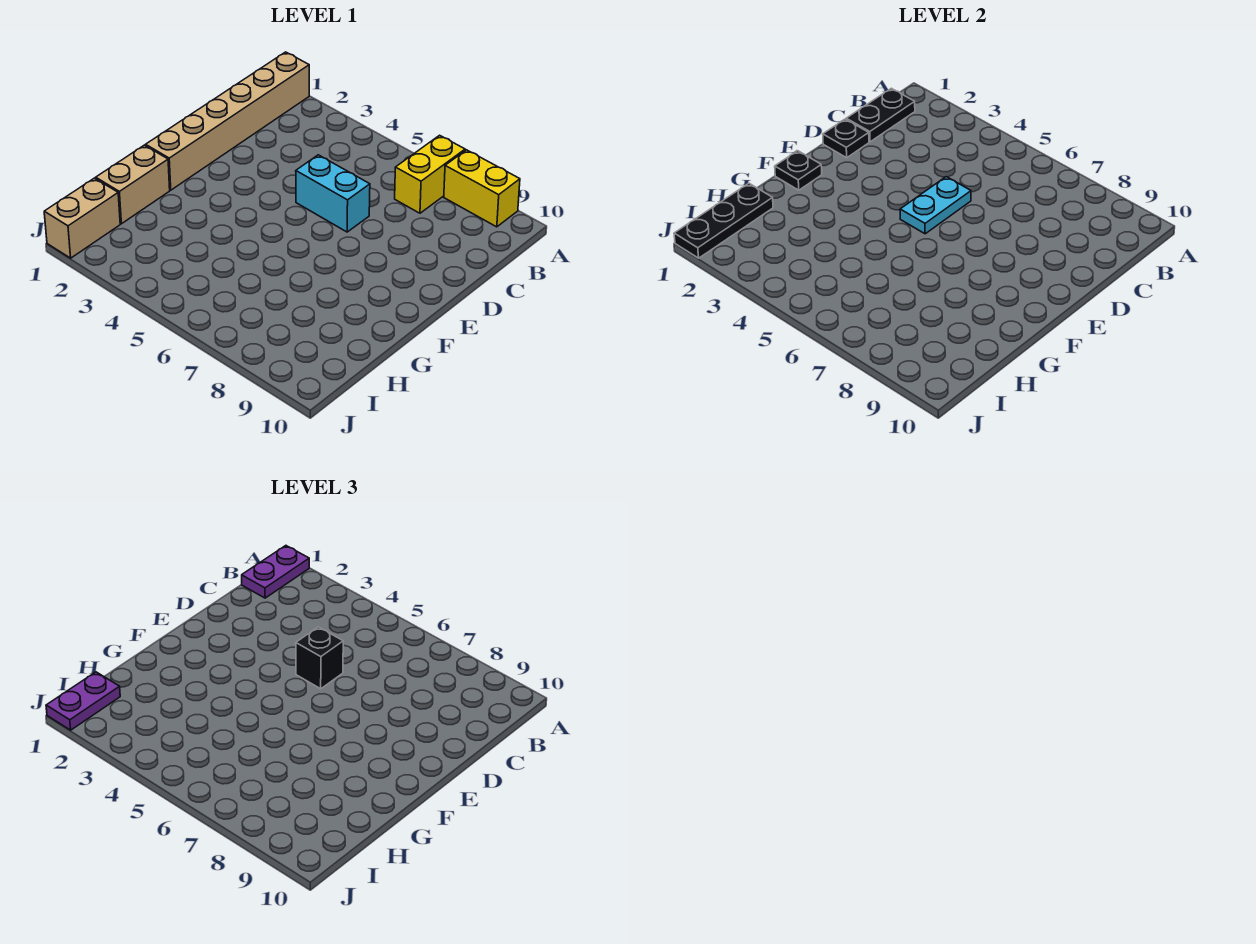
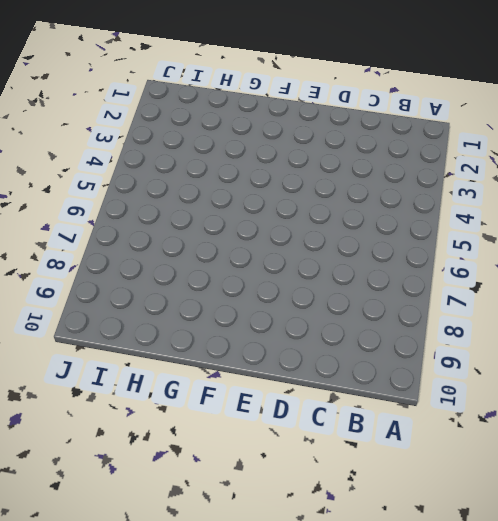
none -> tan brick A1:F1 level 1
none -> yellow brick A7:B7 level 1
none -> yellow brick A8:A9 level 1

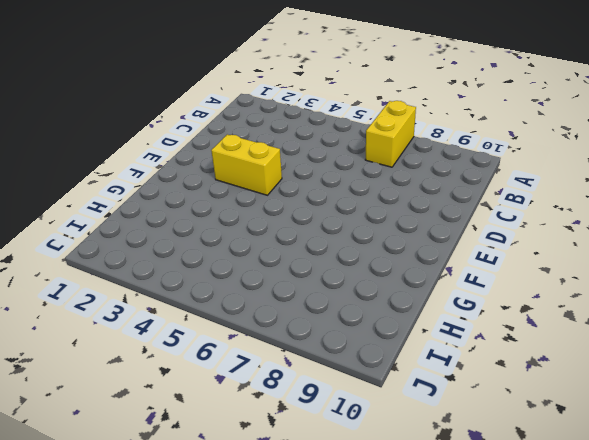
yellow brick E3:E4 level 1 -> yellow brick A8:A9 level 1
none -> tan brick A1:F1 level 1
none -> cyan brick D5:D6 level 1
none -> tan brick G1:H1 level 1

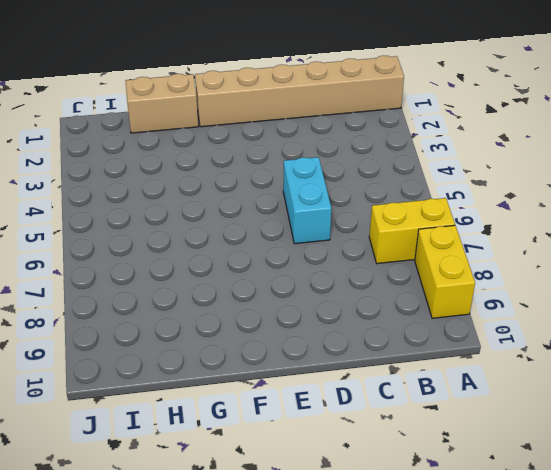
none -> tan brick I1:J1 level 1
none -> black plate B1:C1 level 2
none -> black plate D1 level 2

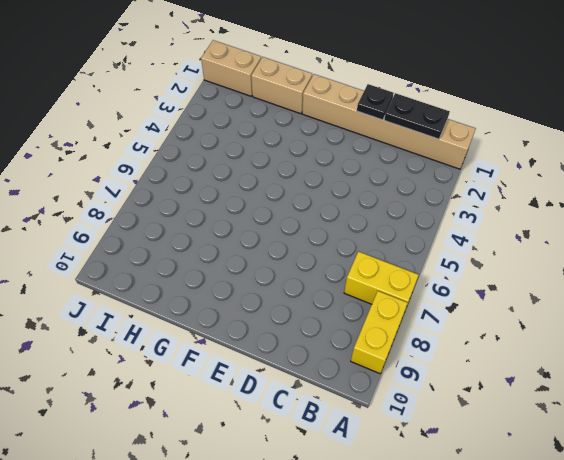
none -> cyan brick D5:D6 level 1
none -> cyan plate D5:E5 level 2
none -> black plate F1 level 2

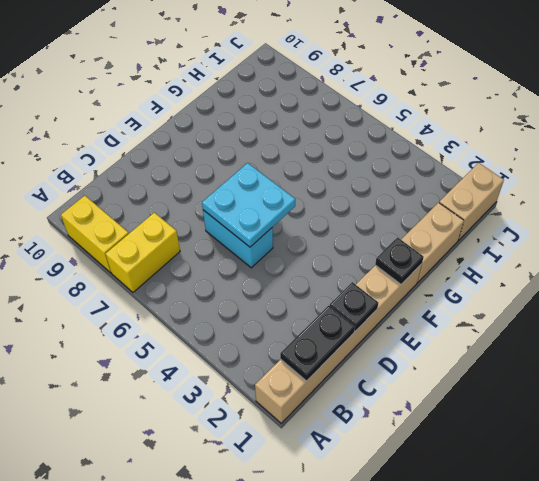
cyan plate D5:E6 level 2 -> cyan plate D5:E5 level 2
none -> black plate H1:J1 level 2
none -> purple plate A1:B1 level 3
none -> black brick D5 level 3

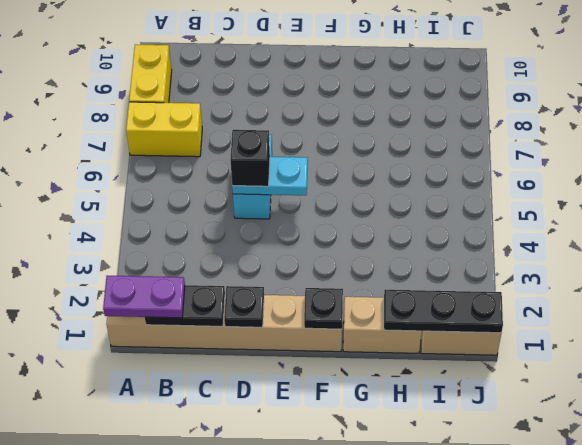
none -> purple plate I1:J1 level 3

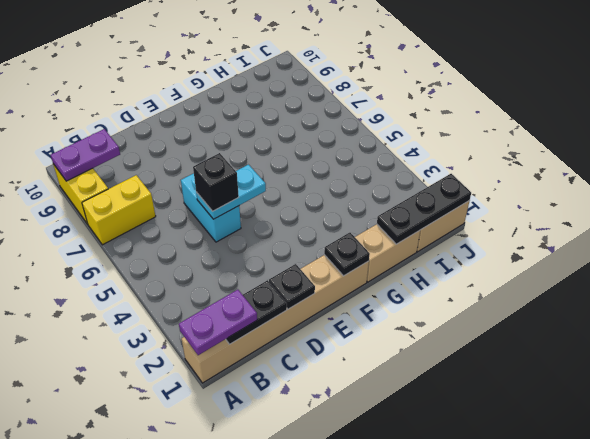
purple plate A9:B9 level 2 -> purple plate I1:J1 level 3

